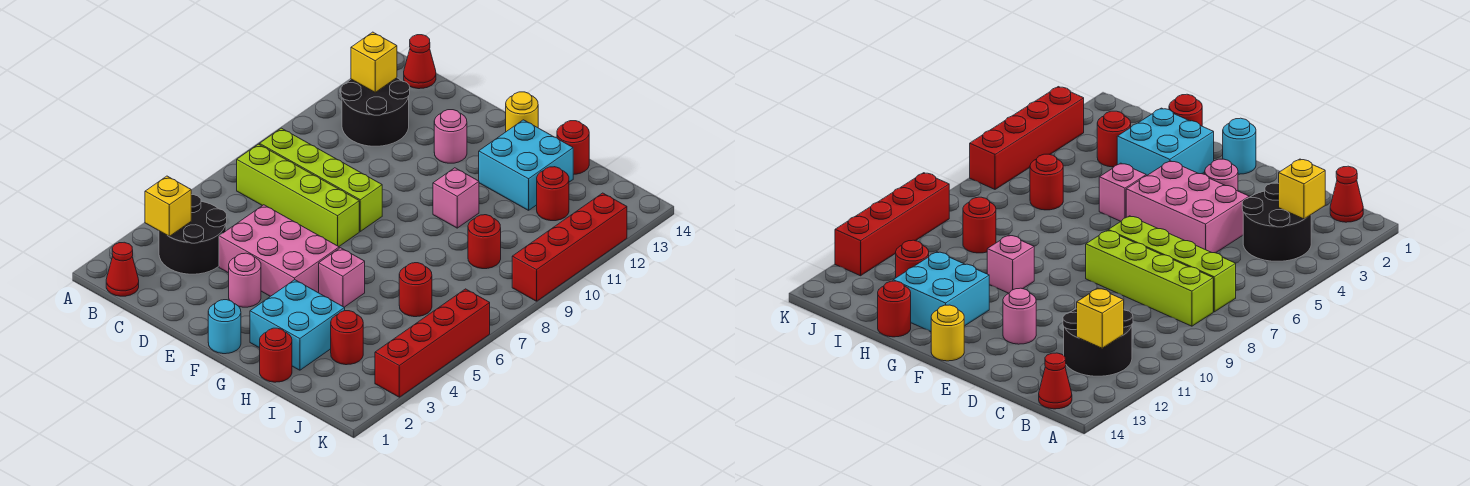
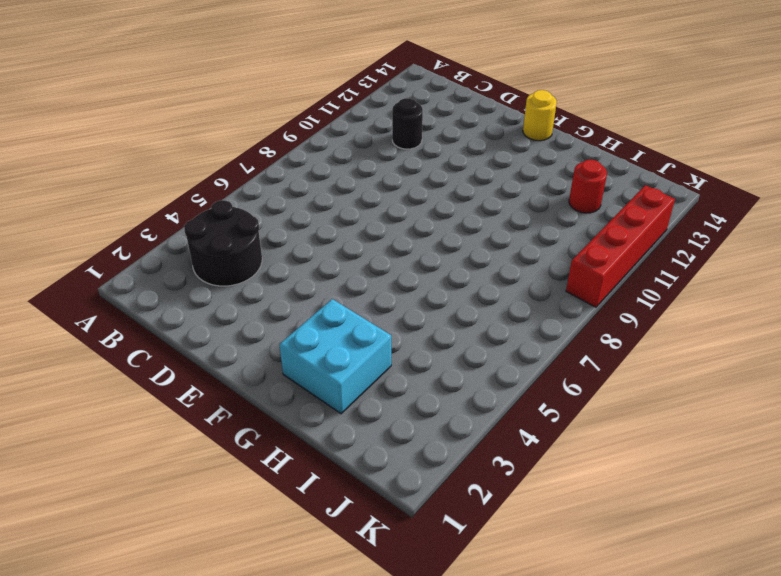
black round brick C11 level 1 -> black round brick B11:C12 level 1
none -> red cone B1 level 1
none -> lime brick B7:E7 level 1
none -> lime brick B8:E8 level 1

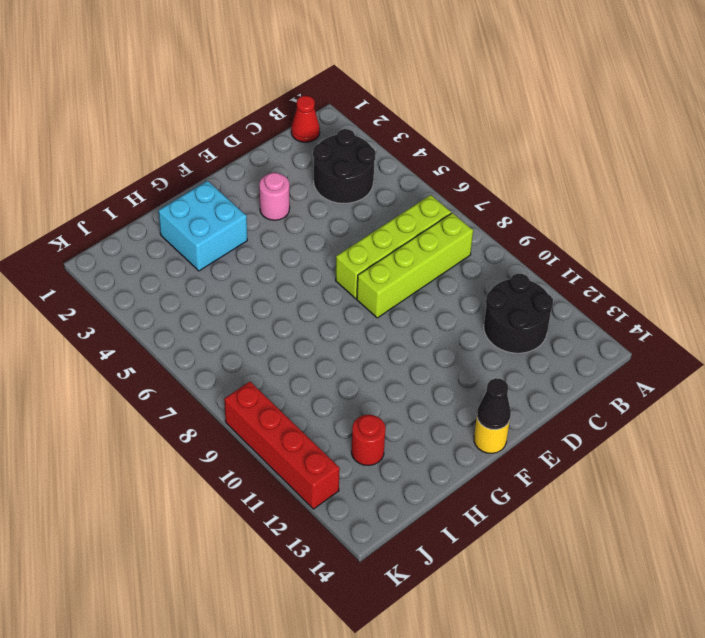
black cone F14 level 2 -> none
none -> red cone B14 level 1
none -> pink brick D4:F5 level 1
none -> pink round brick E12 level 1

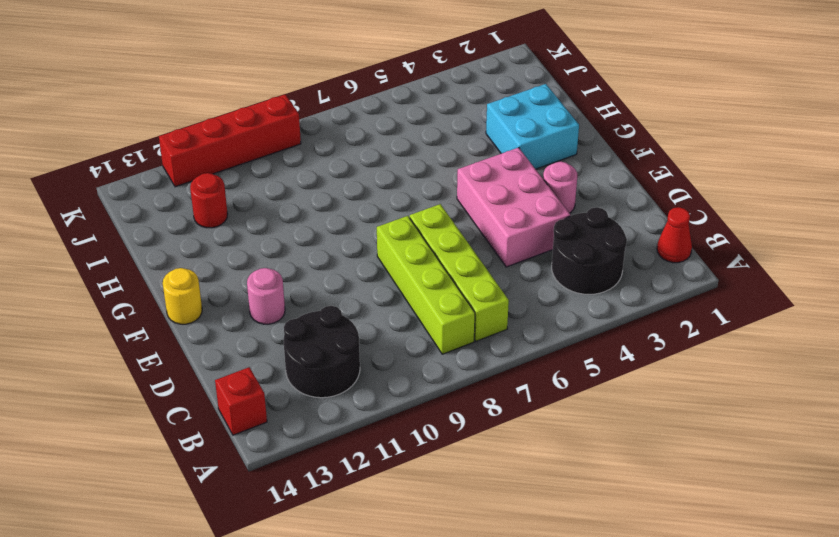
red brick B14 level 1 -> red cone B14 level 1
none -> cyan round brick F1 level 1
none -> pink brick G5 level 1
none -> pink brick G10 level 1

